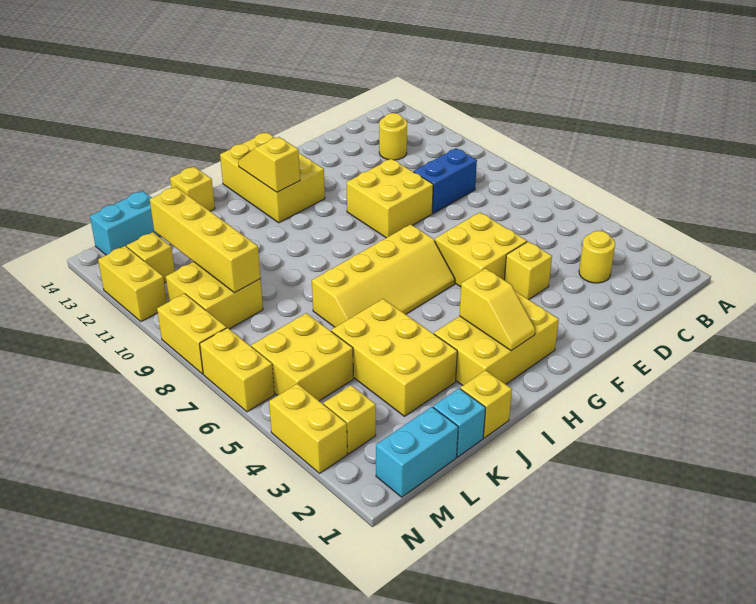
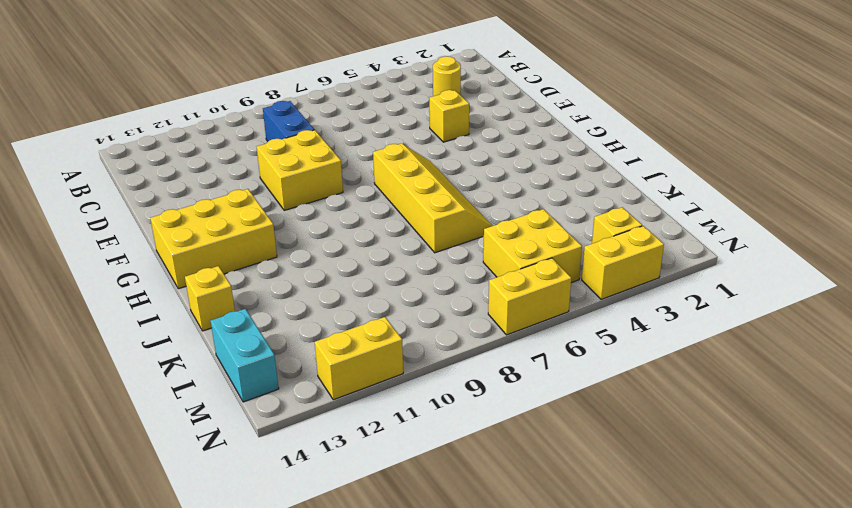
none -> yellow round brick C12 level 1
none -> yellow brick E5:F6 level 1
none -> yellow brick G2:I3 level 1

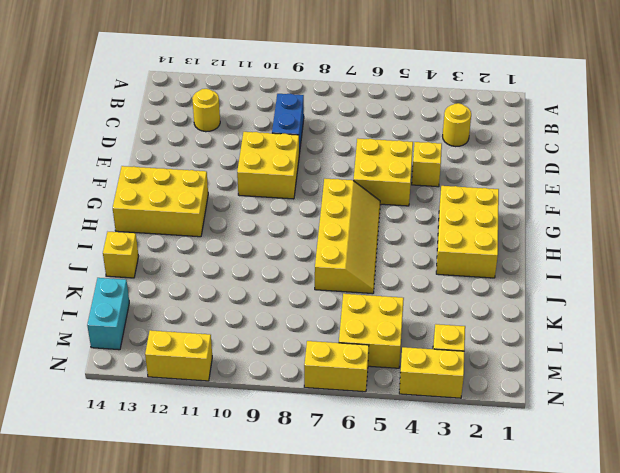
none -> yellow brick J1 level 1
none -> yellow brick J3:K5 level 1
none -> cyan brick K1 level 1

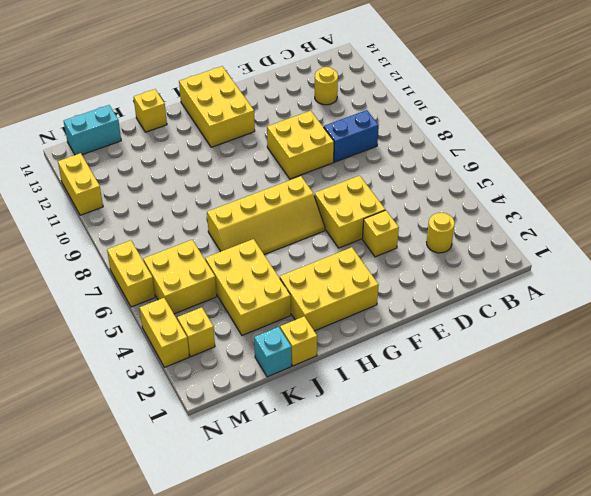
none -> cyan brick L1:M1 level 1
none -> yellow brick L9:M10 level 1
none -> yellow brick M12 level 1

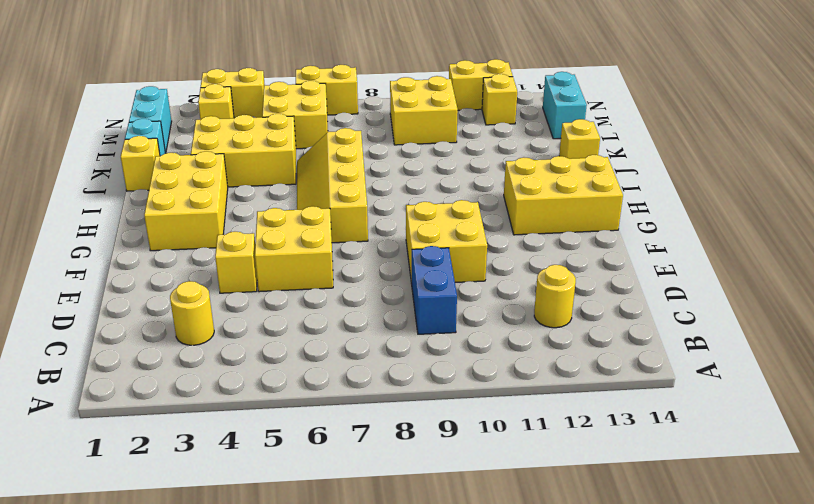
none -> yellow brick N8:N9 level 1
none -> yellow slope H2:H3 level 2 top 3
none -> yellow slope H12:H13 level 2 top 12

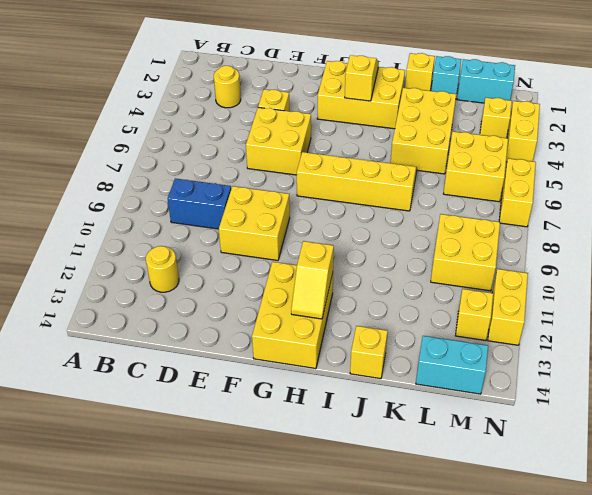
none -> yellow brick N8:N9 level 1
none -> yellow brick L9:L12 level 2

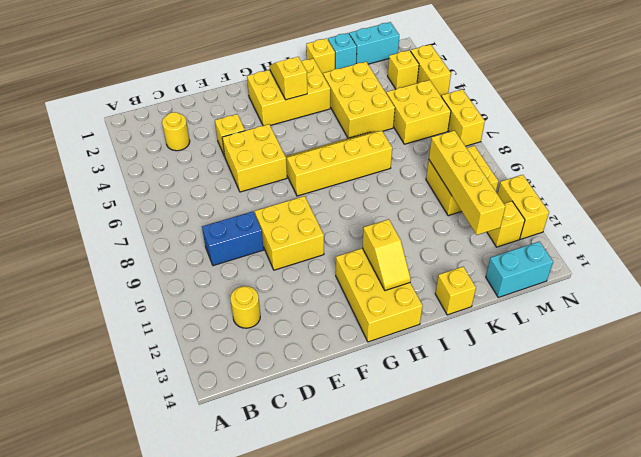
none -> yellow brick N8:N9 level 1

